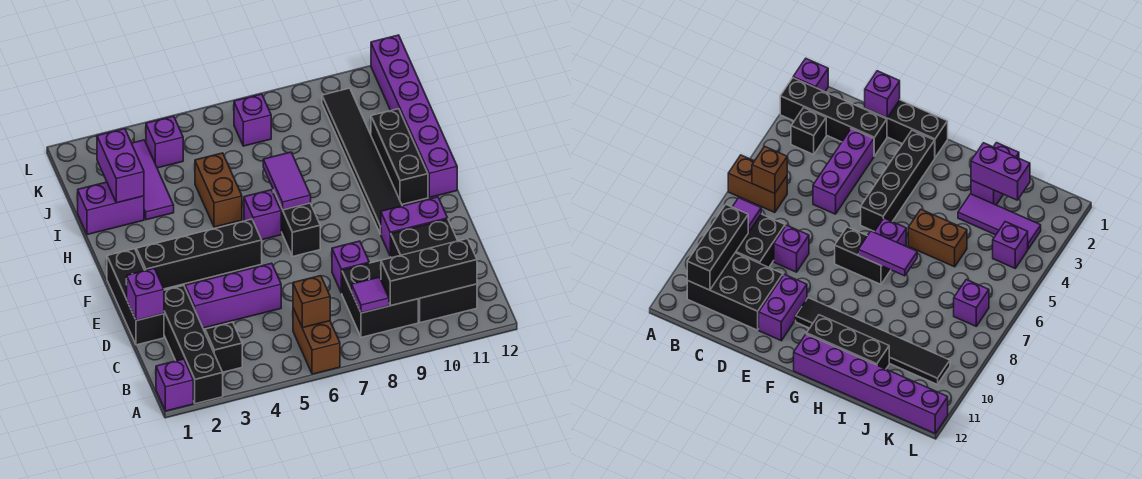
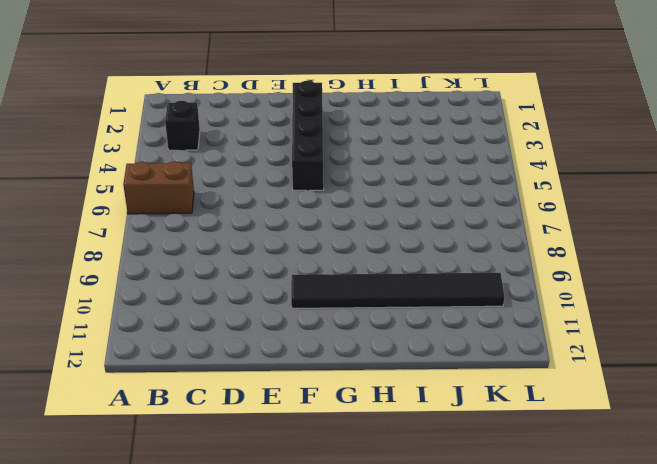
none -> purple brick A1 level 1
none -> black brick A2:D2 level 1
none -> black brick B8:C9 level 1

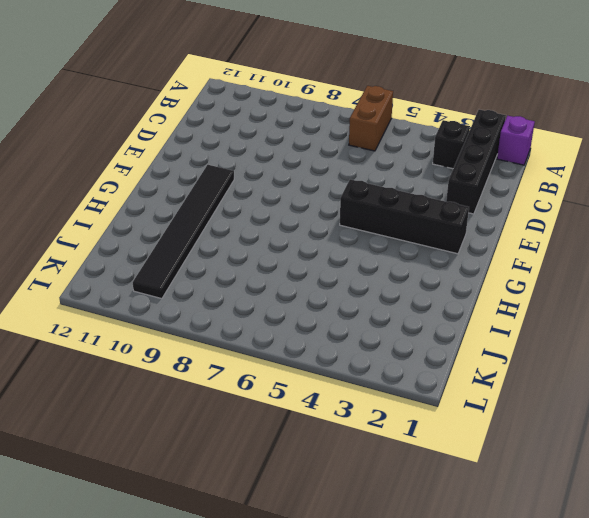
none -> black brick B8:C9 level 1
none -> black brick B10:D11 level 1
none -> black brick D1:F1 level 1

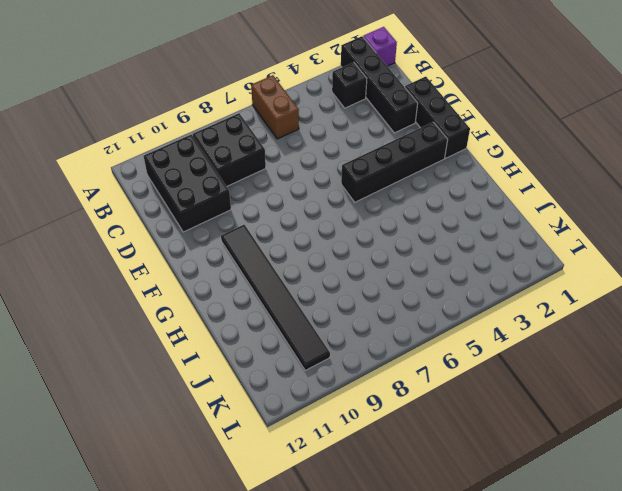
none -> purple brick D3:D5 level 1
none -> purple brick D8 level 1
none -> purple brick E10:E11 level 1

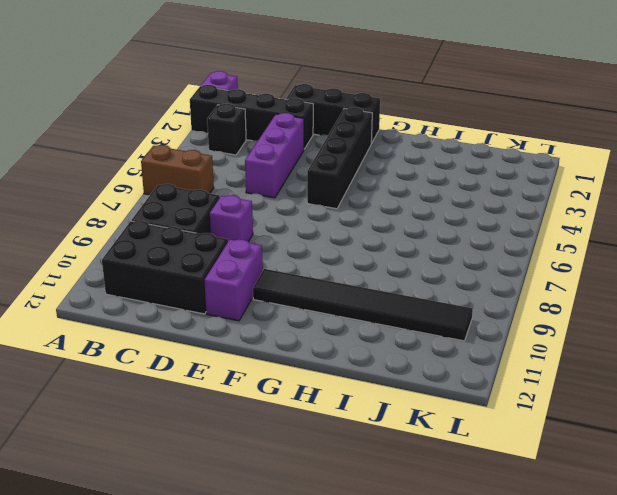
none -> black brick F7:G7 level 1
none -> purple brick G6 level 1
none -> black brick G11:I11 level 1

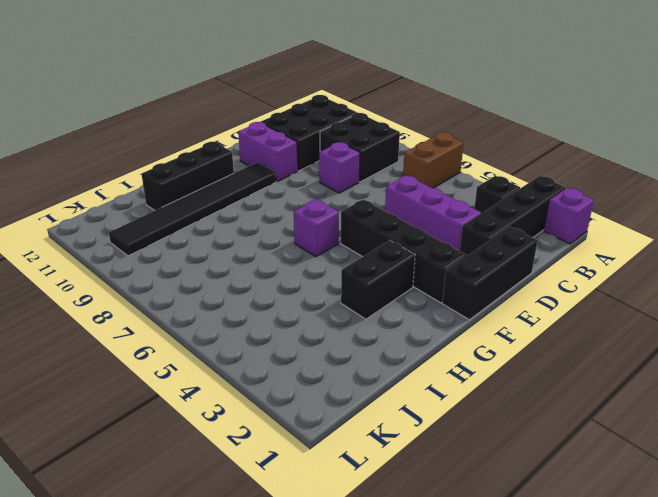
black brick G3:H3 level 1 -> black brick F7:G7 level 1
none -> purple brick G12:L12 level 1
none -> brown brick H5:I5 level 1
none -> purple brick I1:I2 level 1

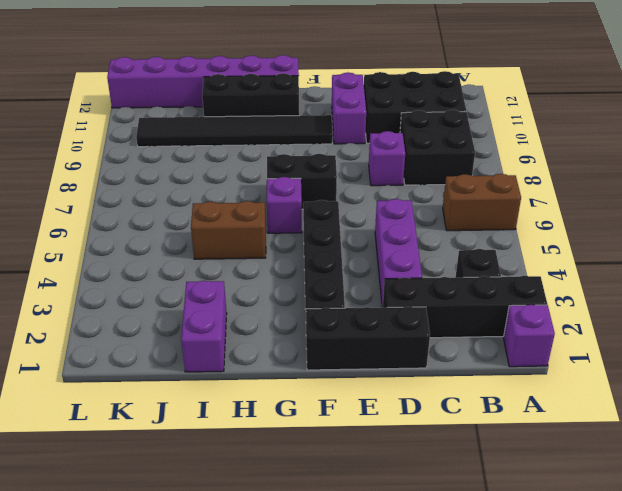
none -> purple tile I3:K3 level 1
none -> purple brick K4 level 1
none -> purple brick K7 level 1

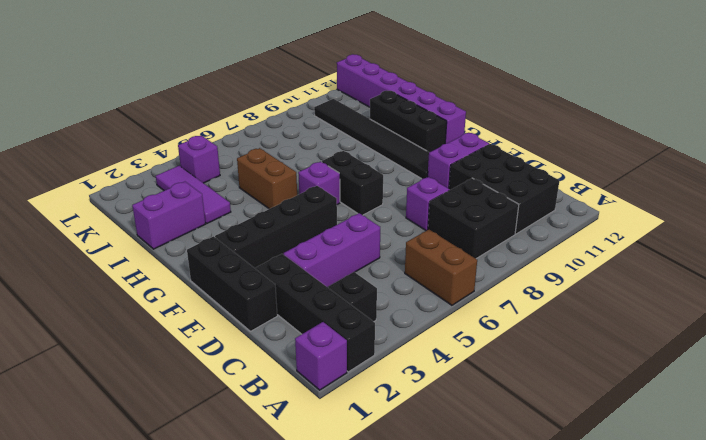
none -> purple brick K7 level 1
none -> brown brick B6 level 2
none -> purple tile B8 level 2

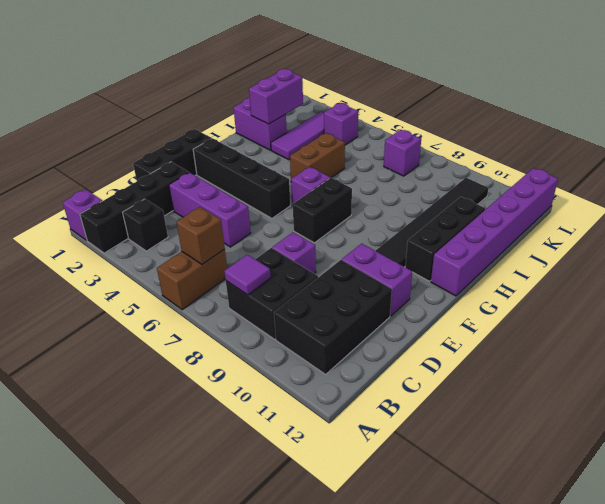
none -> black brick B9:B11 level 2
none -> purple brick D1 level 2
none -> purple tile G7:H7 level 2

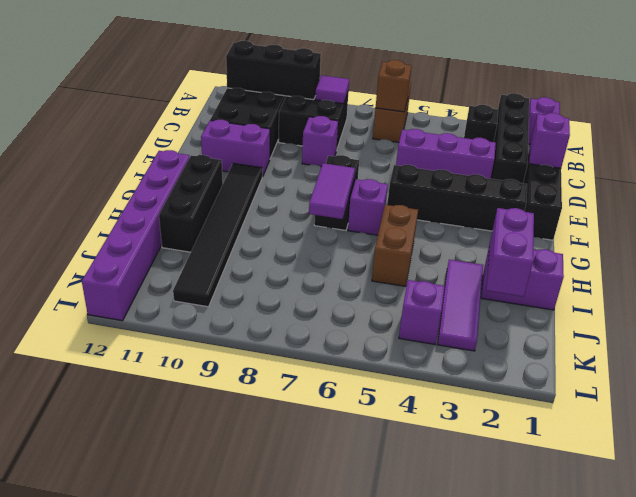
none -> purple brick K7 level 1

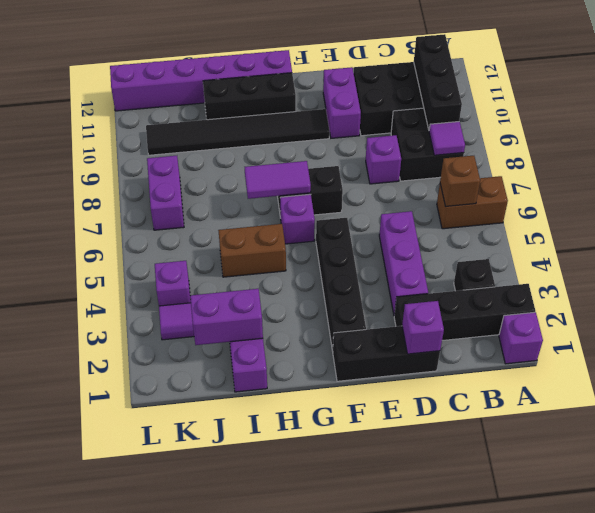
purple brick K7:K8 level 1 -> purple brick K7 level 1

